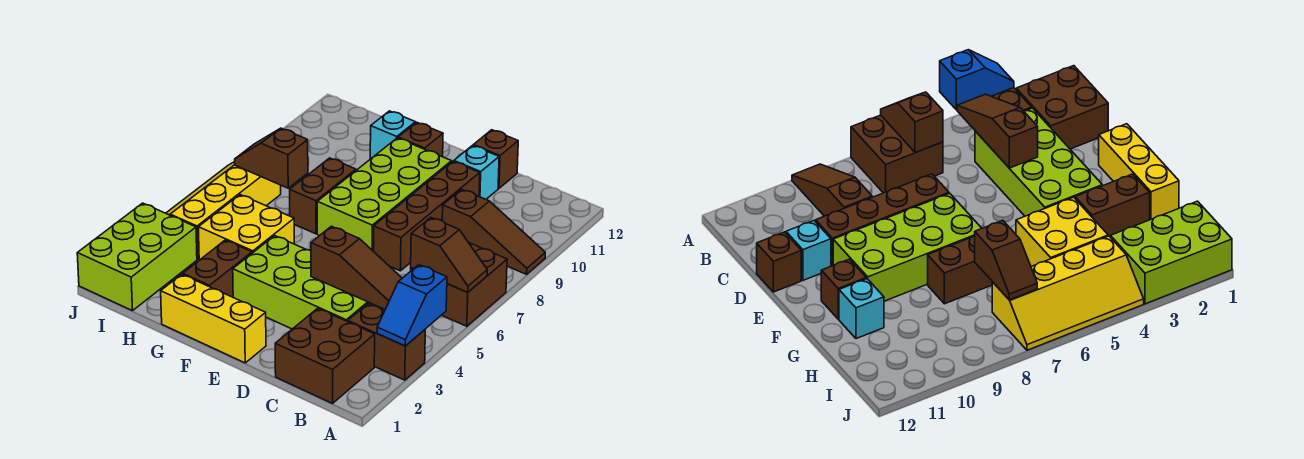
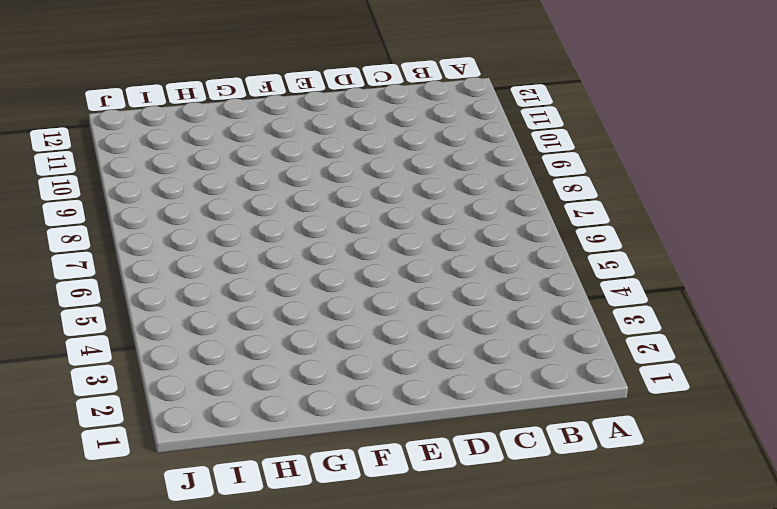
none -> brown brick A3:B3 level 1
none -> brown brick A6:B7 level 1
none -> brown slope A9:C9 level 1 top C

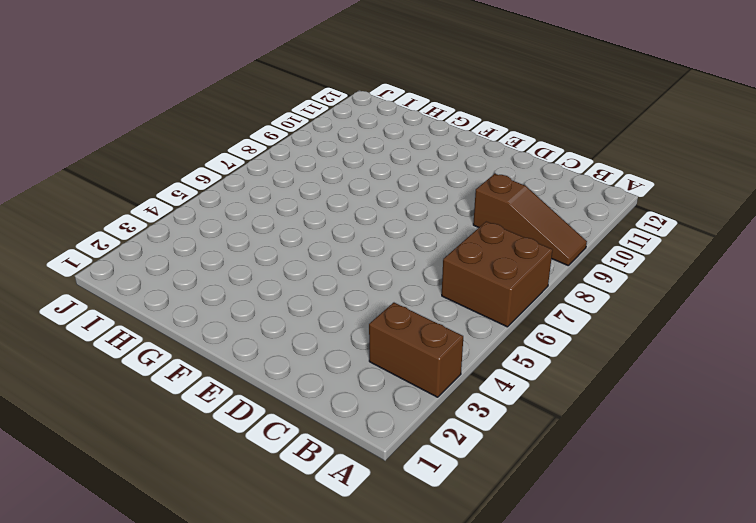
none -> brown brick B1:C2 level 1
none -> lime brick C3:F4 level 1
none -> brown brick D7:D10 level 1

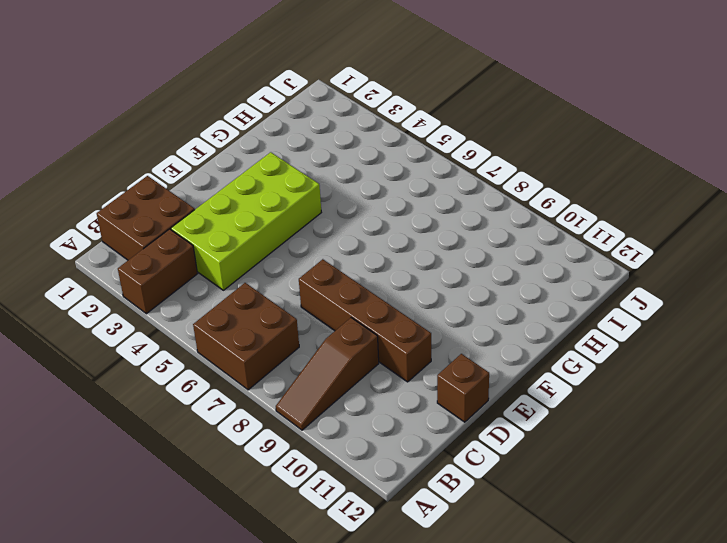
none -> cyan brick D11 level 1
none -> yellow brick E1:G1 level 1
none -> lime brick E7:F10 level 1

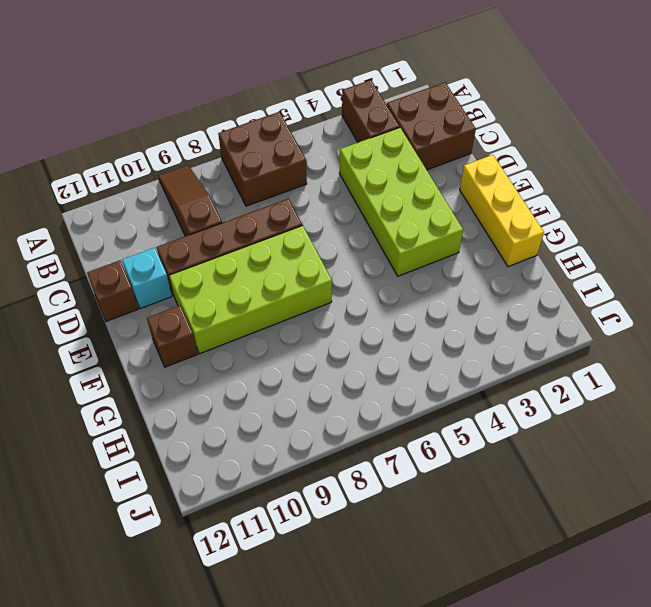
none -> brown brick G2:G3 level 1
none -> yellow brick G4:H5 level 1
none -> brown brick G7:G8 level 1

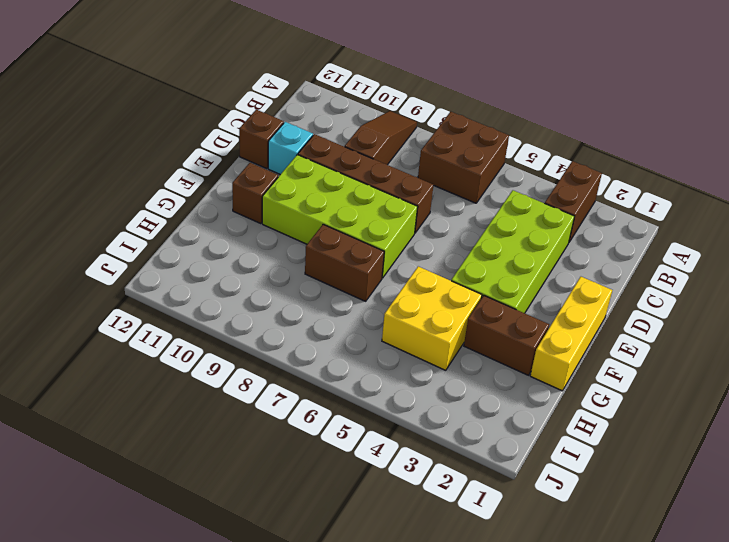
none -> brown brick B1:C2 level 1
none -> cyan brick G11 level 1
none -> lime brick I1:J3 level 1

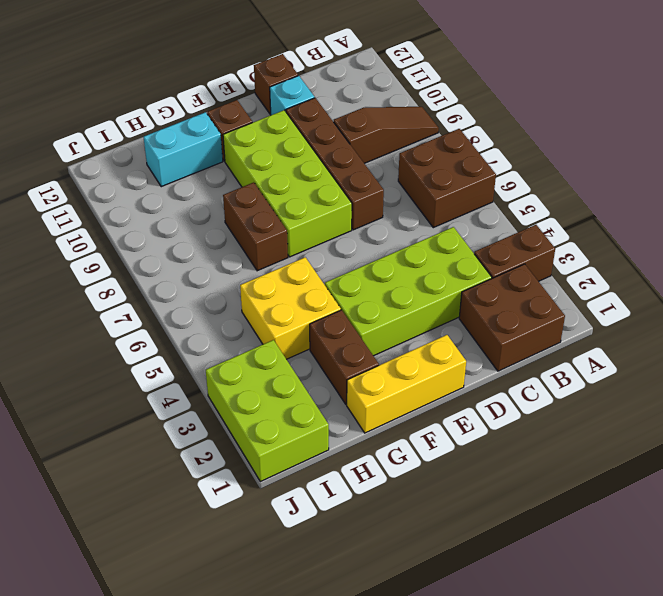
cyan brick G11:H11 level 1 -> cyan brick G11 level 1
none -> yellow slope I4:J7 level 1 top I
none -> blue slope A3:A4 level 2 top 4
none -> brown slope A6:B6 level 2 top B

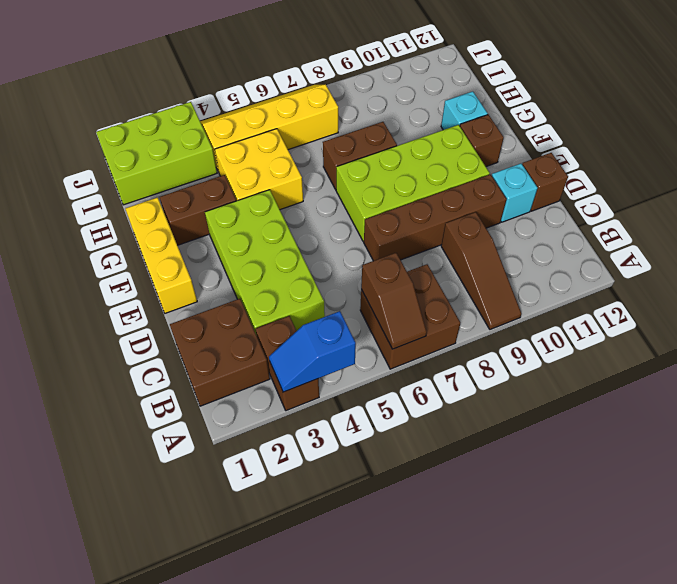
none -> brown slope B4:D4 level 2 top D
none -> brown slope H7:I7 level 2 top H

